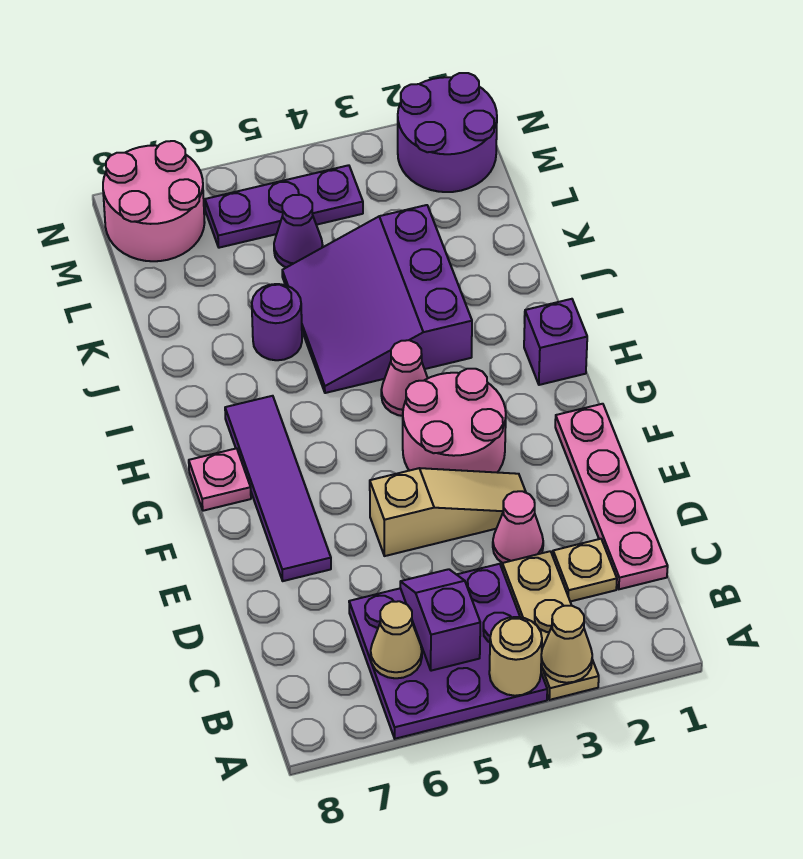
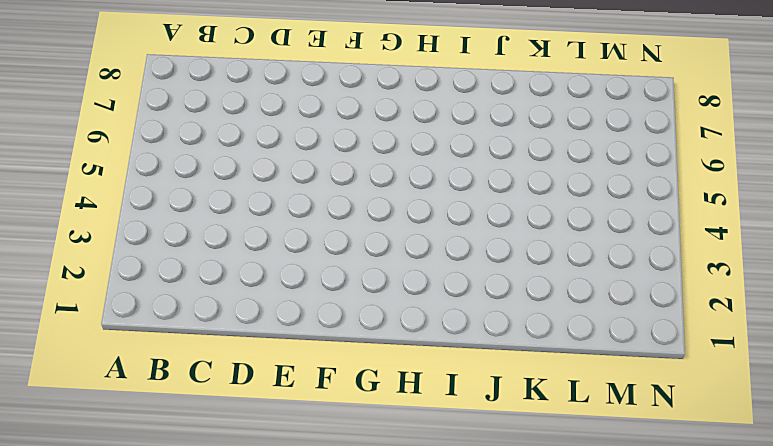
none -> tan plate A3:C3 level 1
none -> purple plate A4:C6 level 1
none -> pink plate C1:F1 level 1

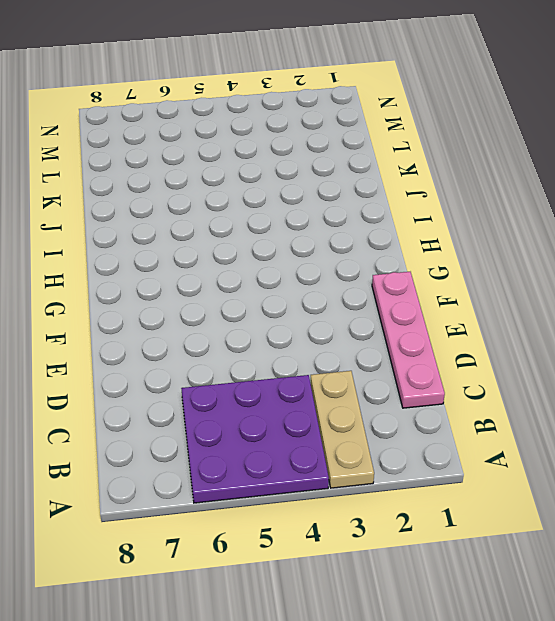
none -> tan plate C2 level 1
none -> pink cone D3 level 1
none -> tan slope E3:E5 level 1 top 5

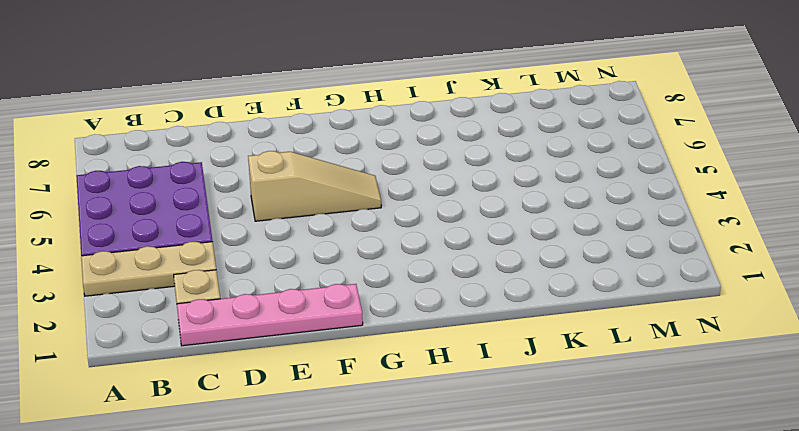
tan slope E5:G5 level 1 top E -> tan slope E3:E5 level 1 top 5
none -> pink cone D3 level 1
none -> purple tile E7:H7 level 1
none -> pink round brick F3:G4 level 1

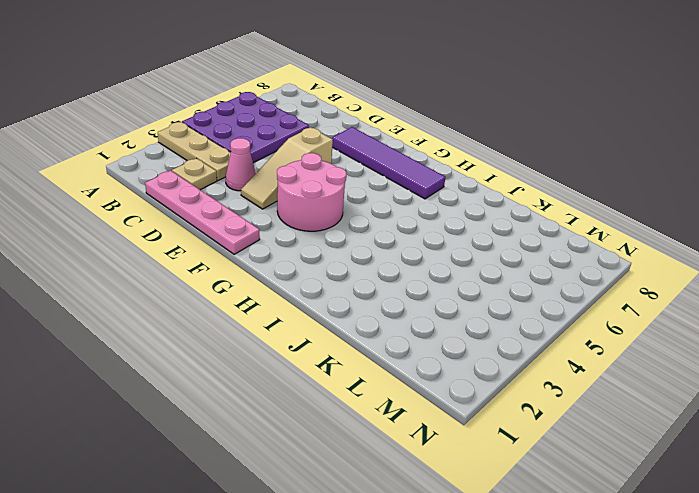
none -> pink plate G8 level 1
none -> purple brick H1 level 1
none -> pink cone H4 level 1

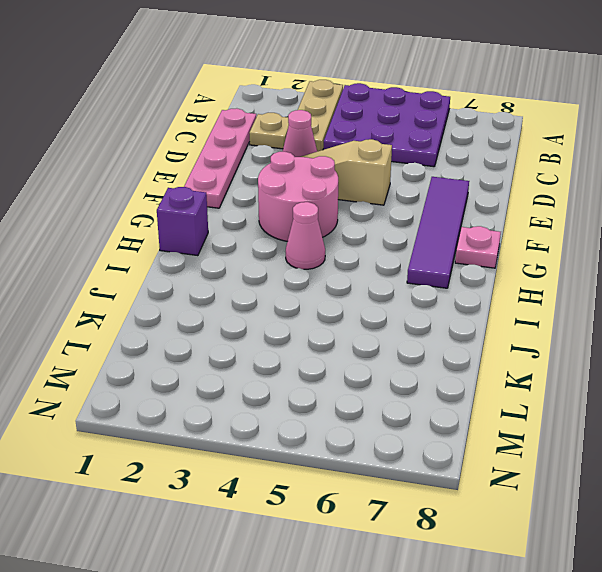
none -> purple slope I3:K5 level 1 top 3
none -> purple round brick J6 level 1
none -> purple cone L5 level 1

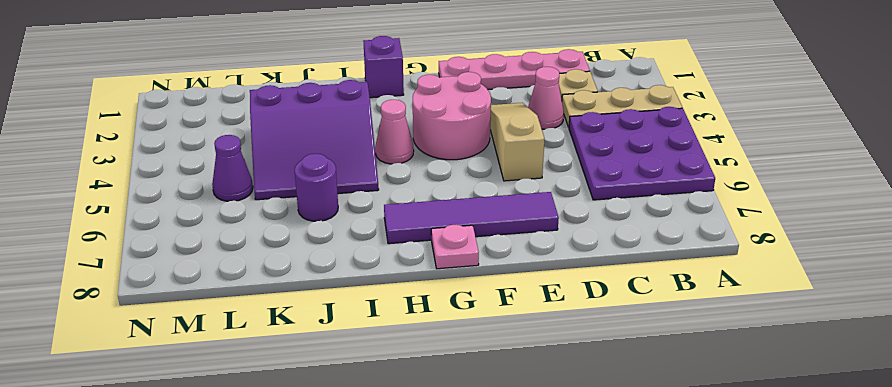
none -> purple round brick M1:N2 level 1
none -> purple plate M4:M6 level 1
none -> pink round brick M7:N8 level 1

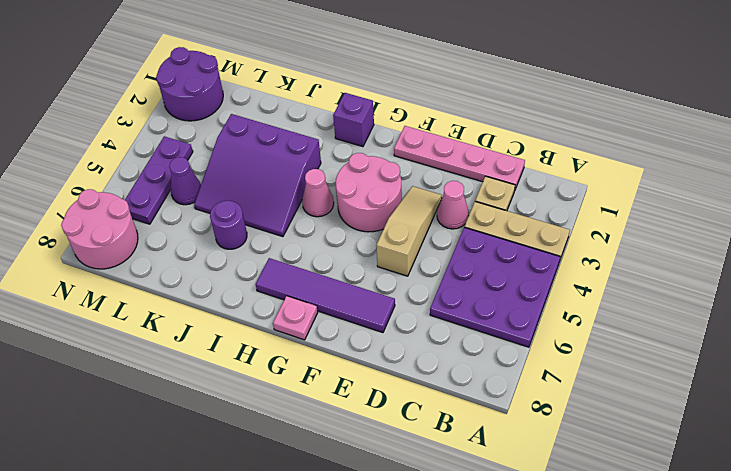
none -> tan cone A3 level 2
none -> tan round brick A4 level 2
none -> purple slope B5:C5 level 2 top B

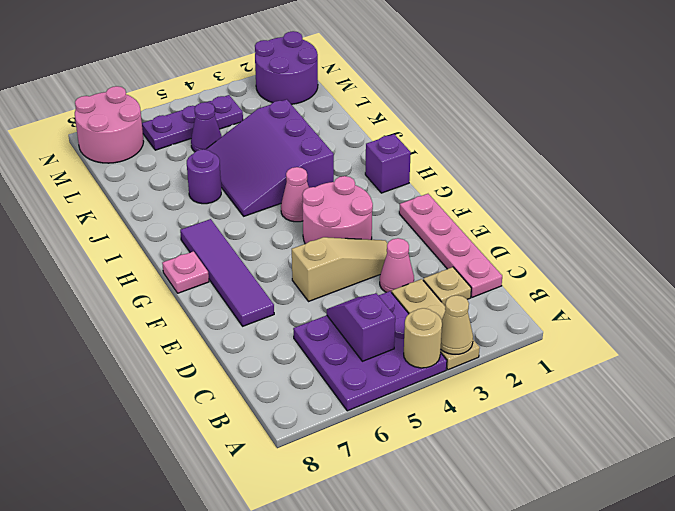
none -> tan cone B6 level 2

